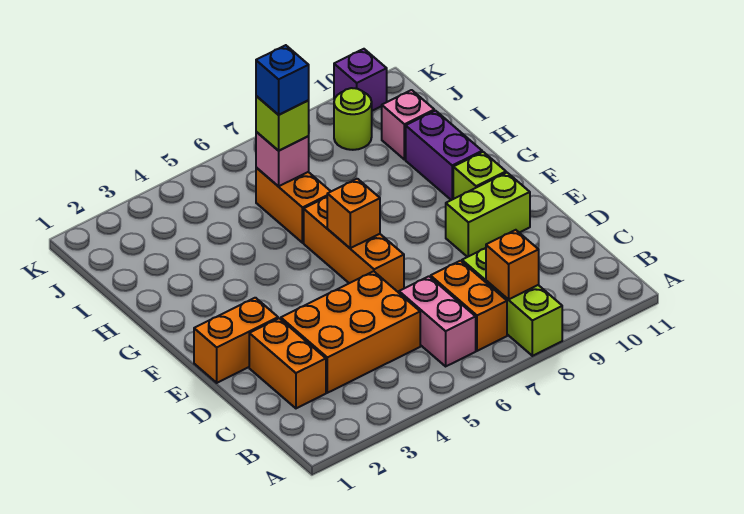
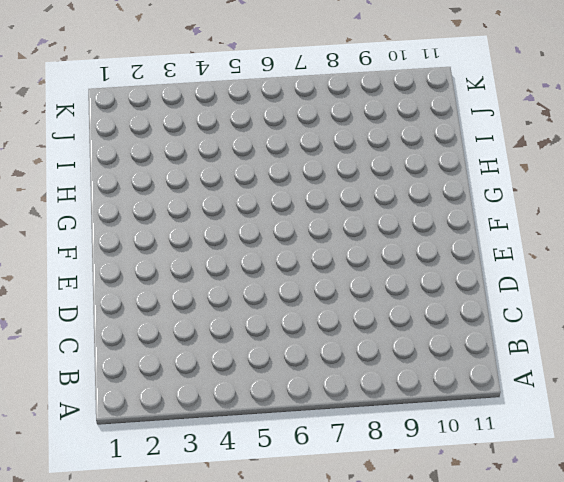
none -> lime brick A8:C8 level 1
none -> pink brick B6:C6 level 1
none -> orange brick B7:C7 level 1

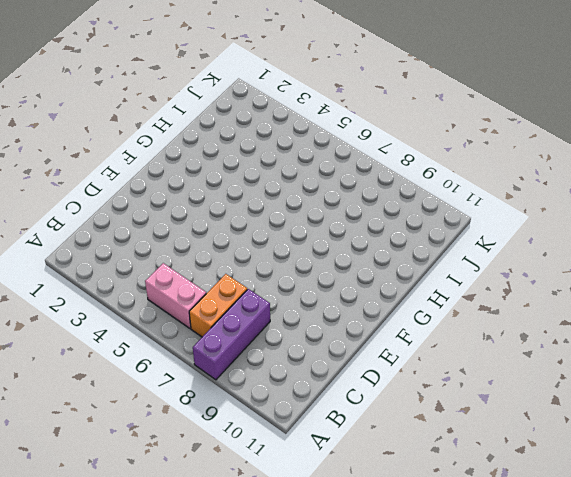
purple brick A8:C8 level 1 -> lime brick A8:C8 level 1
pink brick B5:B6 level 1 -> pink brick B6:C6 level 1
none -> orange brick C2:D2 level 1
none -> orange brick C3:D5 level 1
none -> orange brick E1:E2 level 1

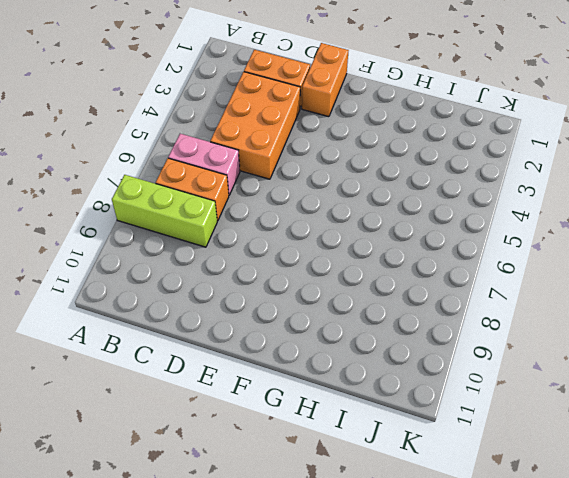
none -> orange brick E6:G6 level 1
none -> lime brick E9:E10 level 1
none -> lime brick F10 level 1

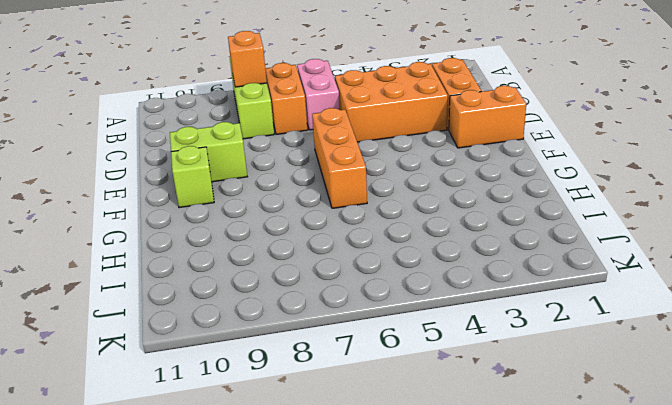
none -> purple brick G10:H10 level 1
none -> orange brick H6:I6 level 1
none -> pink brick I10 level 1

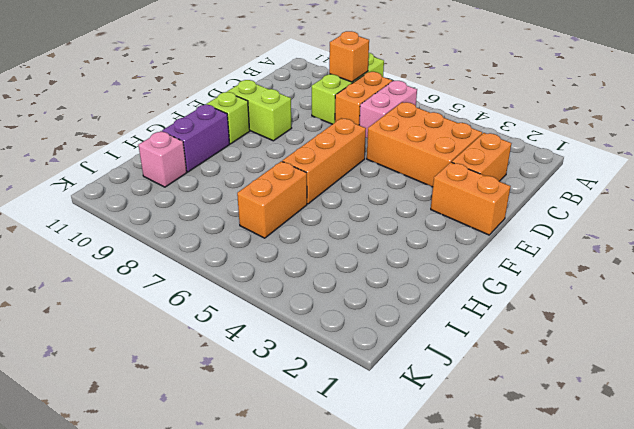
none -> lime round brick J9 level 1
none -> purple brick K10 level 1
none -> orange brick F6 level 2

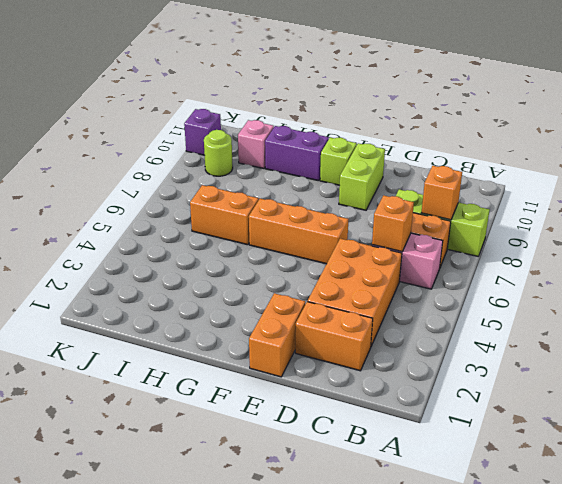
orange brick C6 level 2 -> orange brick F6 level 2
none -> pink brick I6 level 2
none -> lime brick I6 level 3
none -> blue brick I6 level 4

